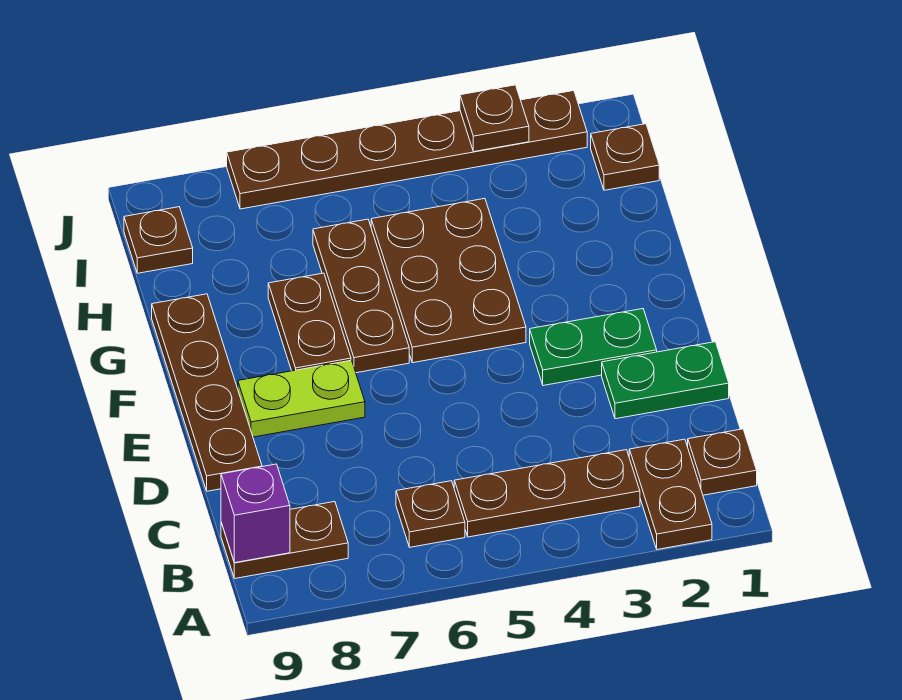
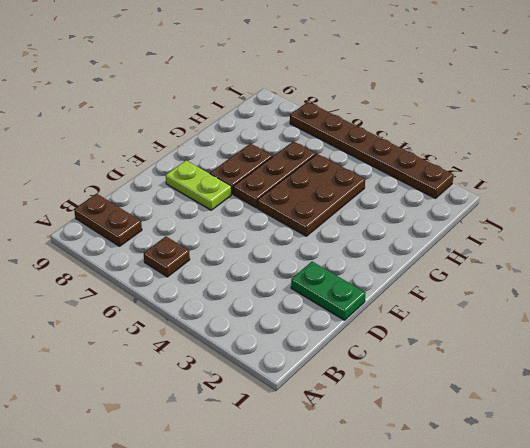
none -> brown plate A2:B2 level 1
none -> brown plate B1 level 1
none -> brown plate B3:B5 level 1

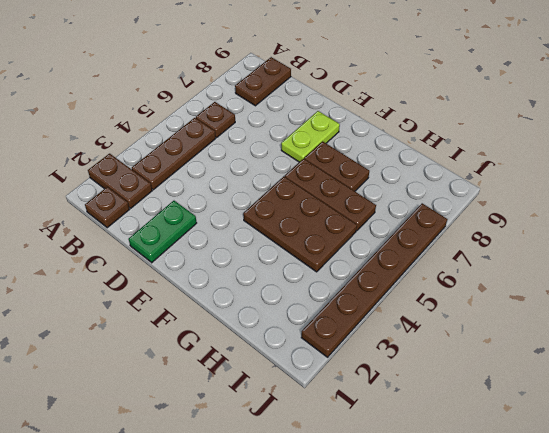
none -> brown plate D9:G9 level 1
none -> green plate E2:E3 level 1
none -> brown plate I1 level 1

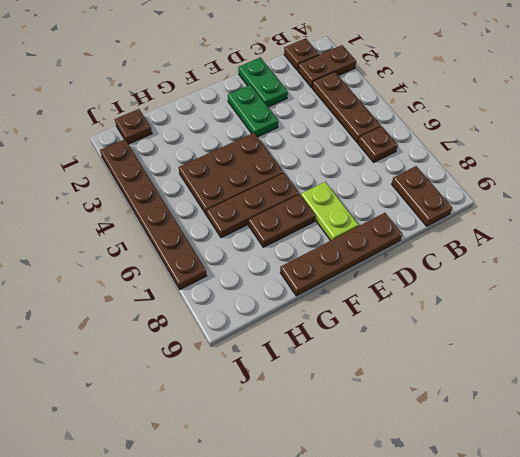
none -> brown plate I9 level 1
none -> purple brick B9 level 2
none -> brown plate J3 level 2

